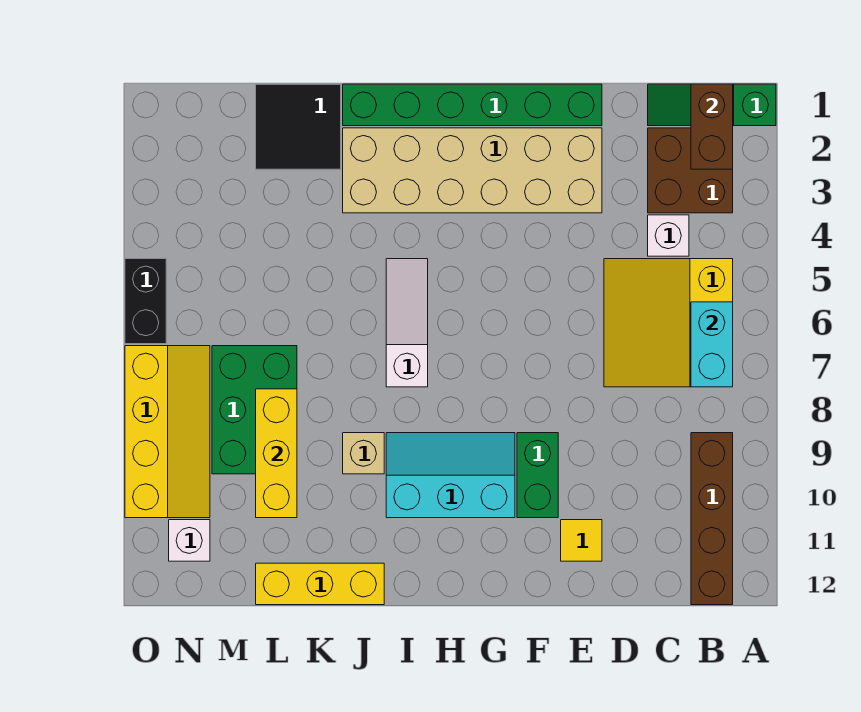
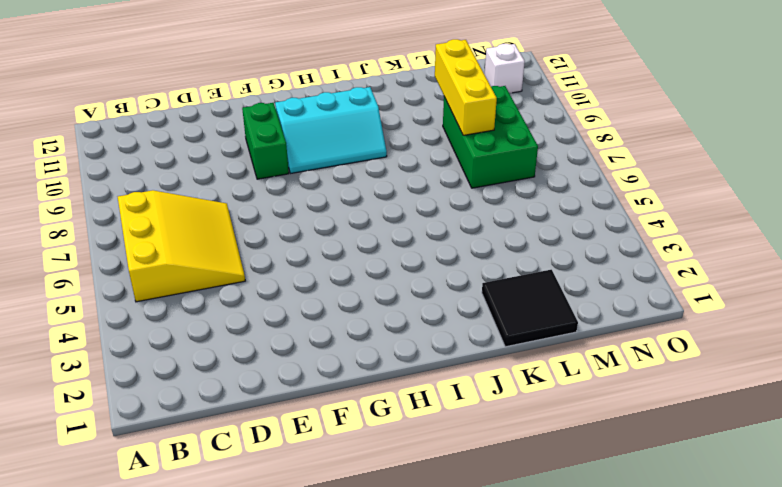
none -> green slope A1:C1 level 1 top A
none -> brown brick B2:C3 level 1
none -> brown brick B9:B12 level 1

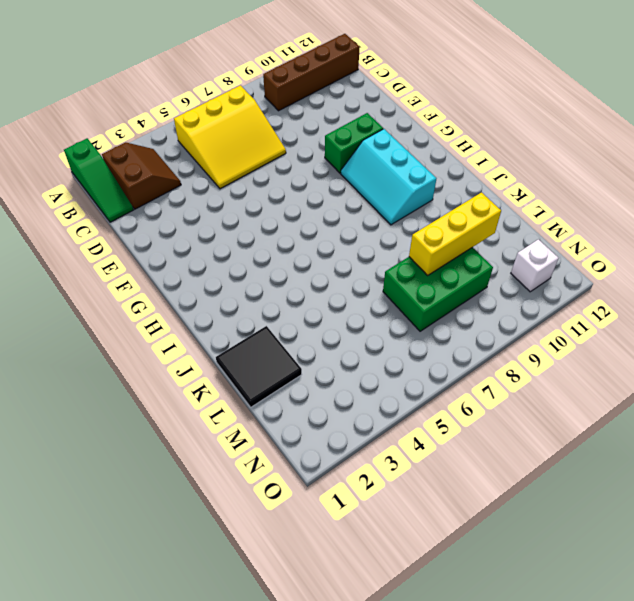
brown slope B2:C3 level 1 top 2 -> brown brick B2:C3 level 1
none -> white brick C4 level 1
none -> green brick E1:J1 level 1
none -> tan brick E2:J3 level 1

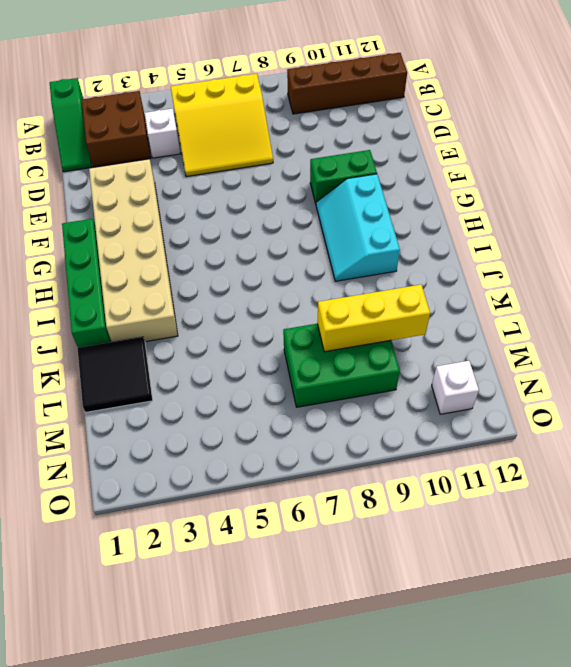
green brick G1:J1 level 1 -> green brick E1:J1 level 1
none -> yellow tile E11 level 1
none -> white slope I5:I7 level 1 top 7
none -> tan brick J9 level 1

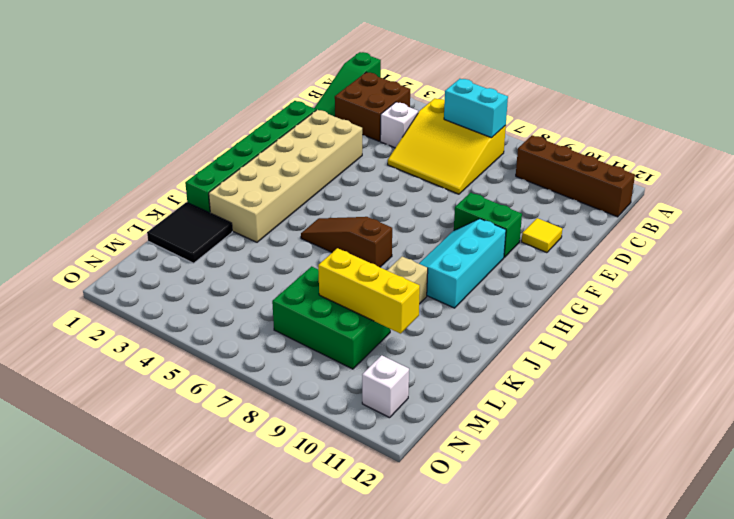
brown slope I5:I7 level 1 top 7 -> white slope I5:I7 level 1 top 7
none -> yellow brick J12:L12 level 1
none -> yellow slope N7:O10 level 1 top O
none -> black brick O5:O6 level 1

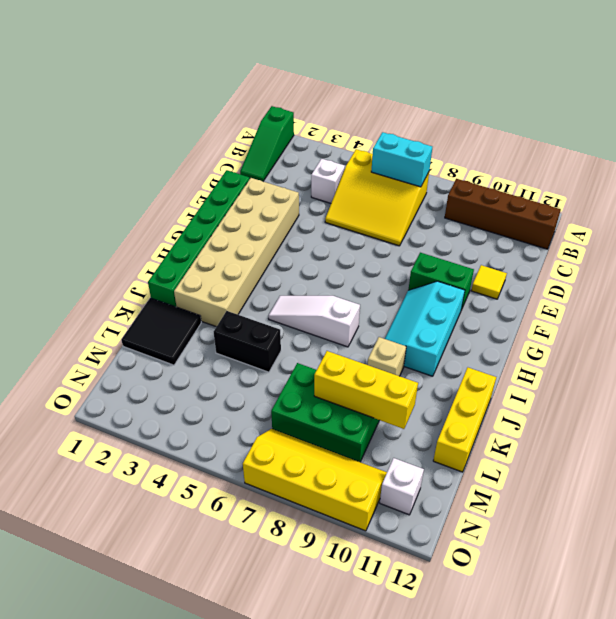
black brick K4:K5 level 1 -> black brick O5:O6 level 1
none -> brown brick B2:C3 level 1
none -> brown brick B1:B2 level 2

